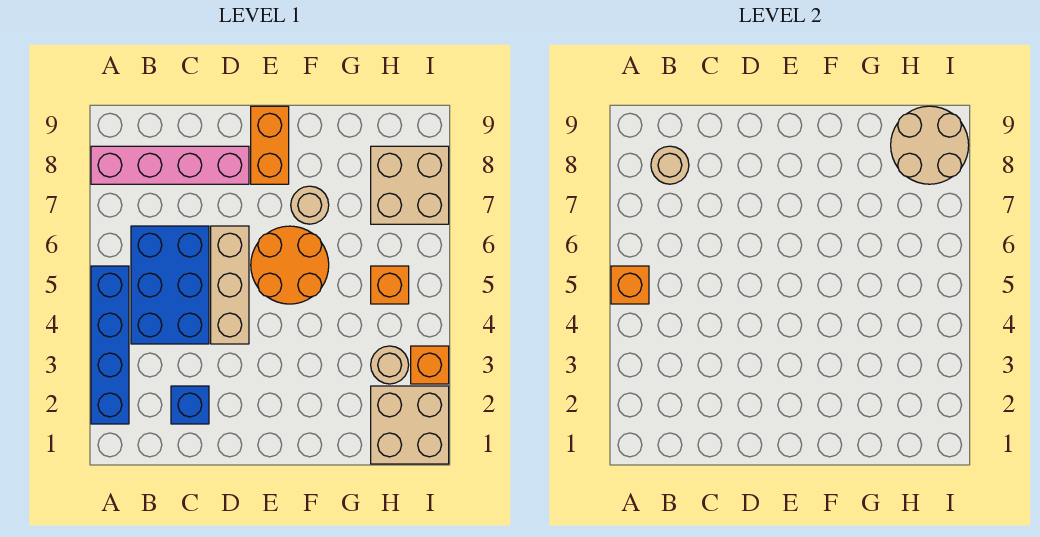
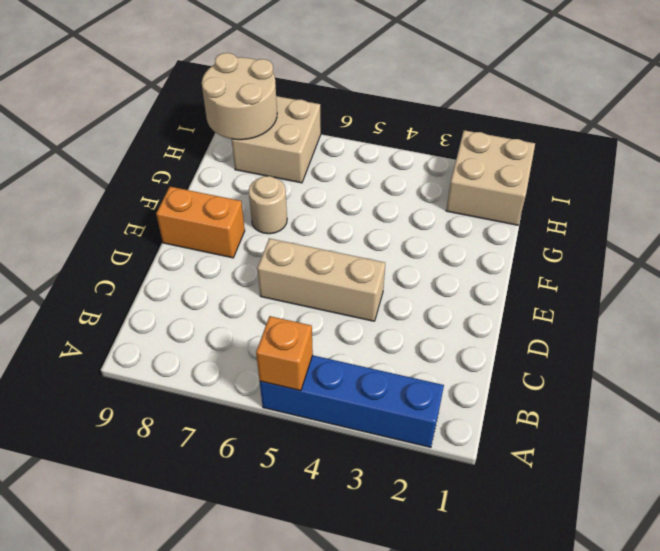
none -> pink brick A8:D8 level 1
none -> blue brick B4:C6 level 1
none -> blue brick C2 level 1

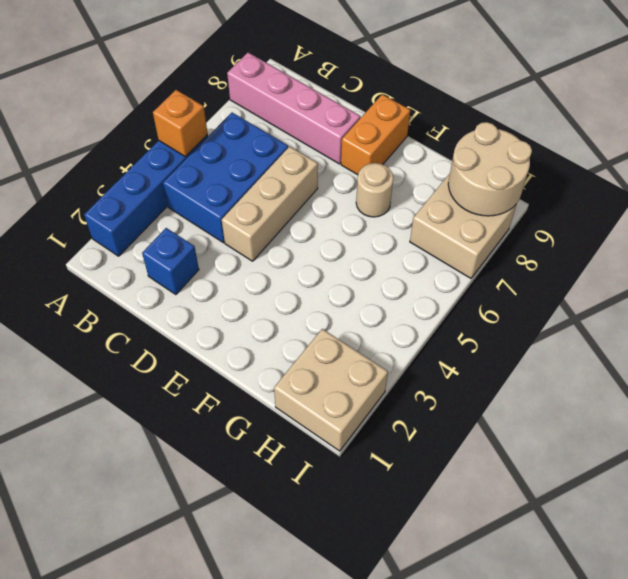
none -> orange round brick E5:F6 level 1
none -> tan round brick H3 level 1
none -> orange brick H5 level 1

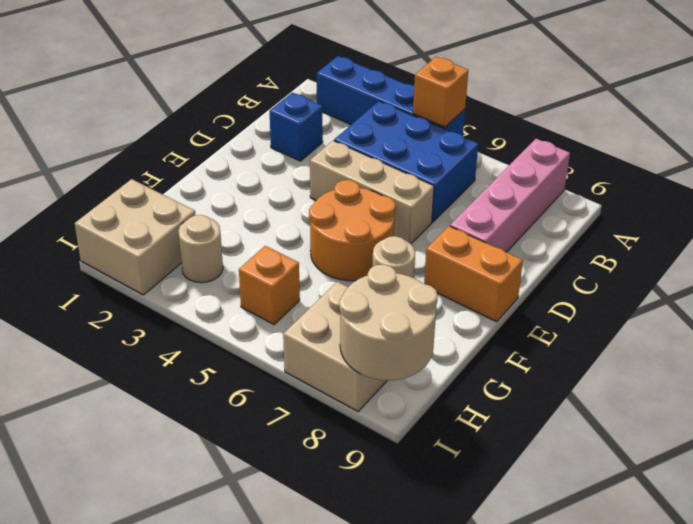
none -> orange brick I3 level 1
none -> tan round brick B8 level 2

